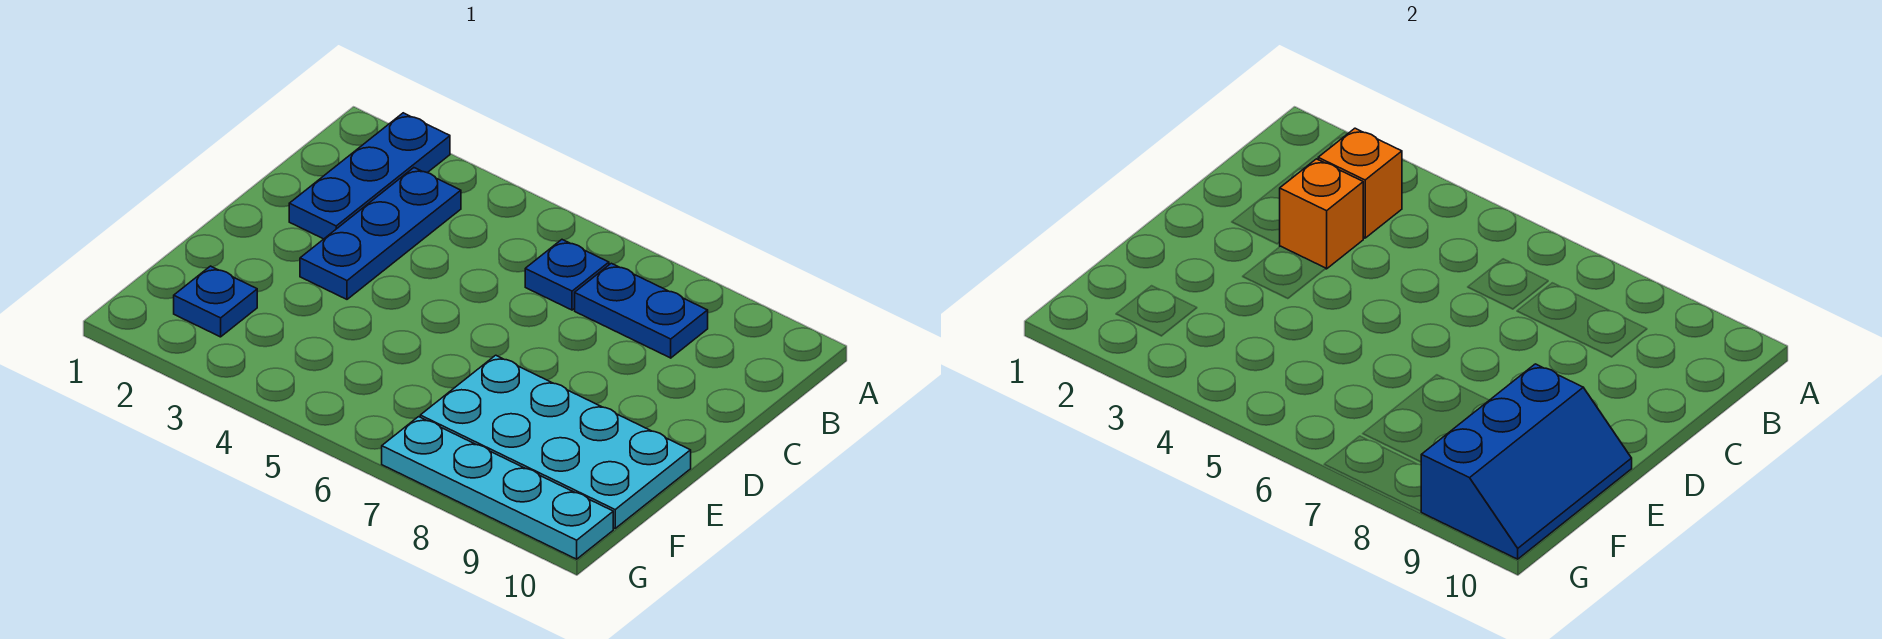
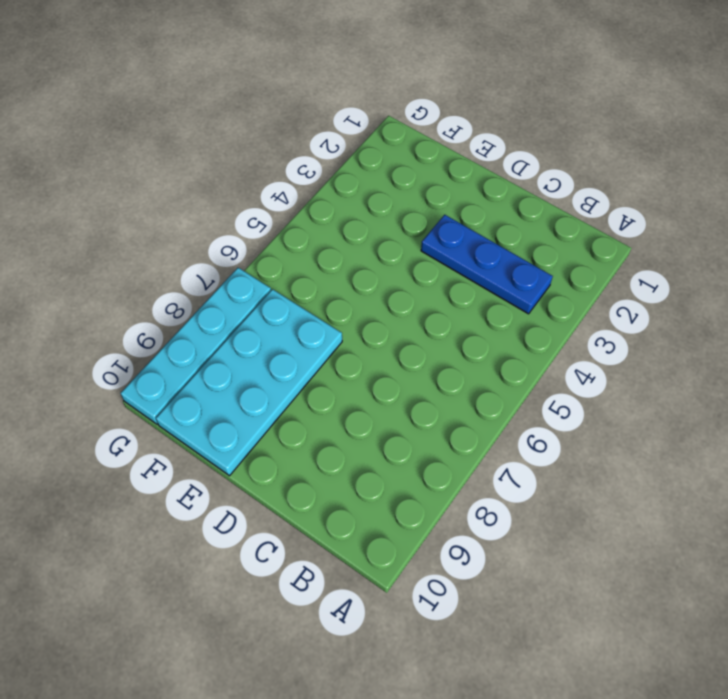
none -> blue plate A2:C2 level 1
none -> blue plate B6 level 1

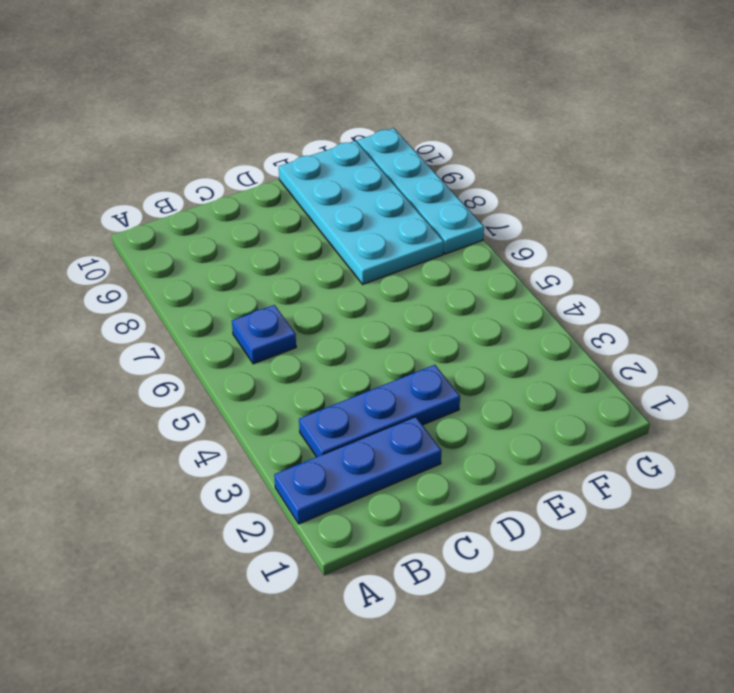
none -> blue plate B7:B8 level 1
none -> blue plate F2 level 1

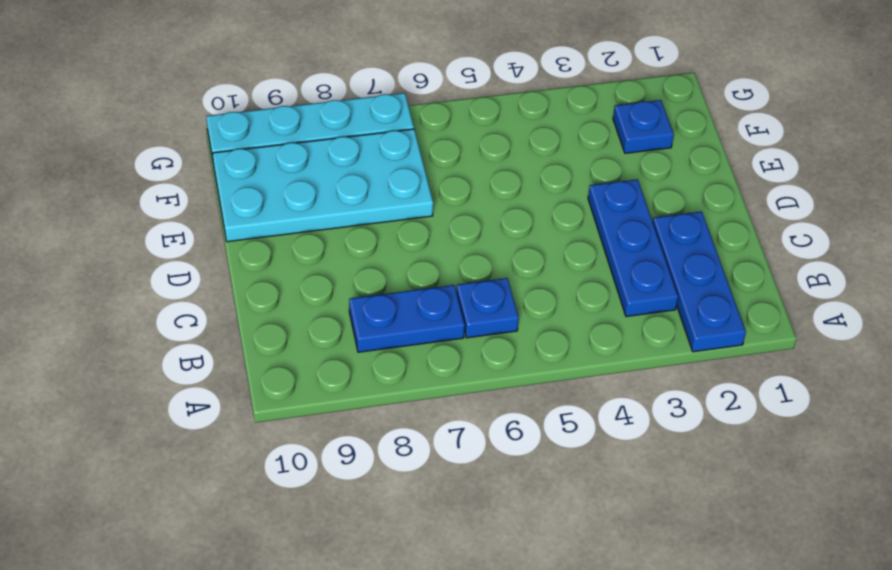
none -> orange brick B3 level 2
none -> orange brick C3 level 2

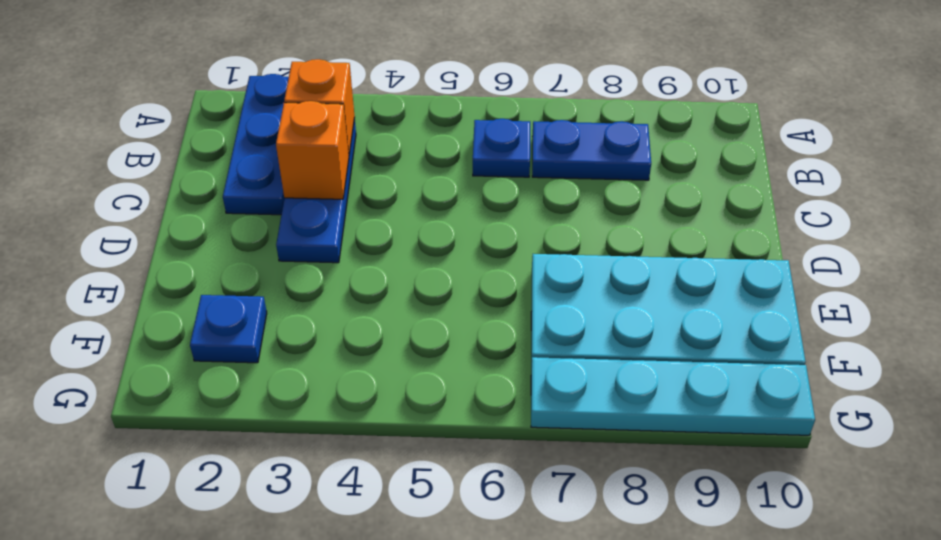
none -> blue slope E9:G10 level 2 top 9

